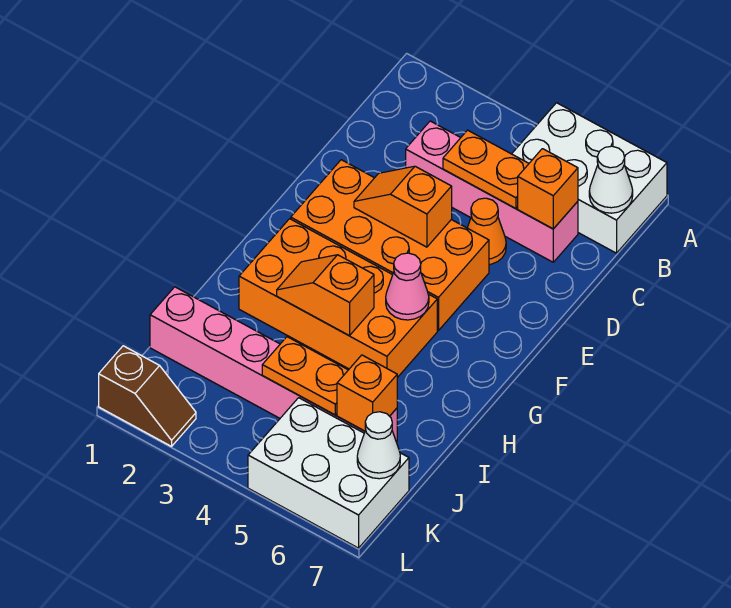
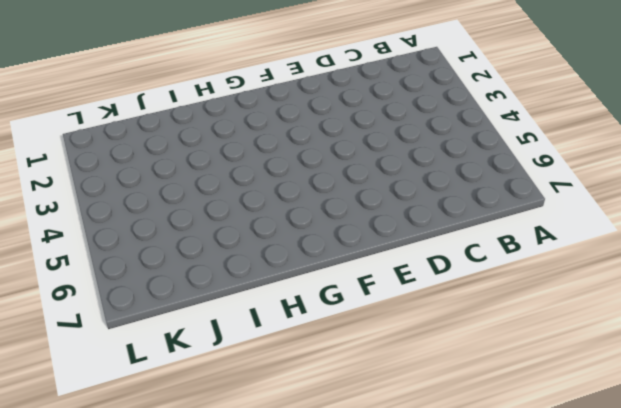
none -> white brick A5:B7 level 1
none -> pink brick C3:C6 level 1
none -> orange cone D5 level 1

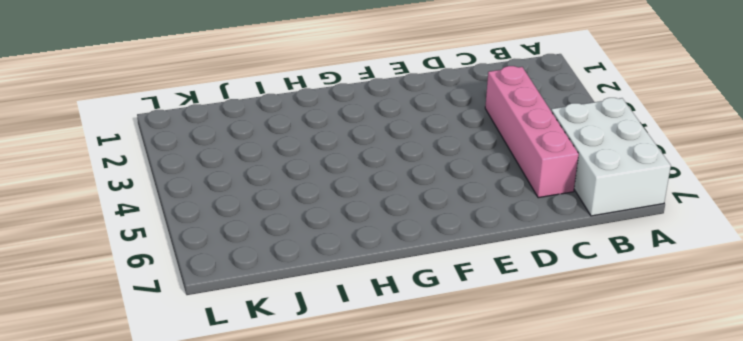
none -> orange cone D5 level 1
none -> orange brick E2:F5 level 1
none -> orange brick G2:H5 level 1

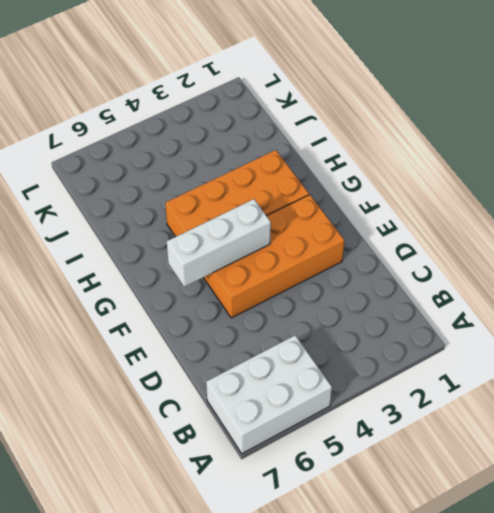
white brick F4:F6 level 2 -> none
none -> pink brick C3:C6 level 1
none -> orange cone D5 level 1
none -> pink brick J1:J6 level 1

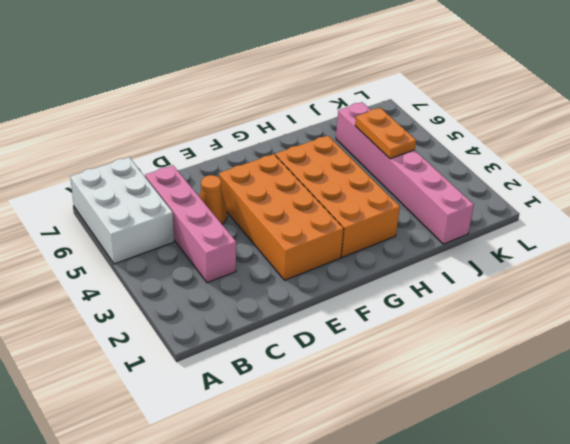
none -> white brick K5:L7 level 1
none -> brown slope L1:L2 level 1 top 1
none -> white cone B7 level 2

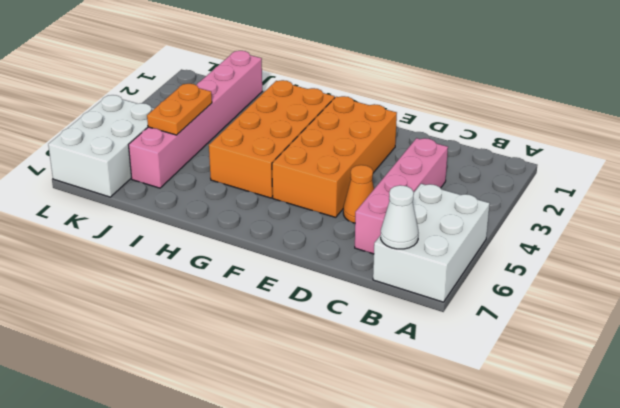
none -> brown slope L1:L2 level 1 top 1
none -> orange plate C4:C5 level 2
none -> orange brick C6 level 2

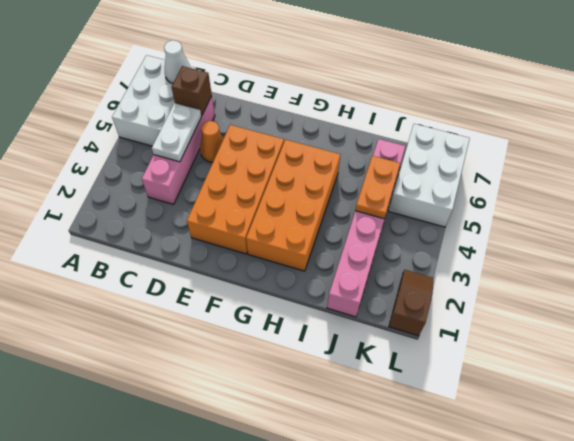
white plate C4:C5 level 2 -> orange plate C4:C5 level 2
brown brick C6 level 2 -> orange brick C6 level 2
none -> orange slope E3:E4 level 2 top 4
none -> pink cone G5 level 2
none -> orange slope H3:H4 level 2 top 4

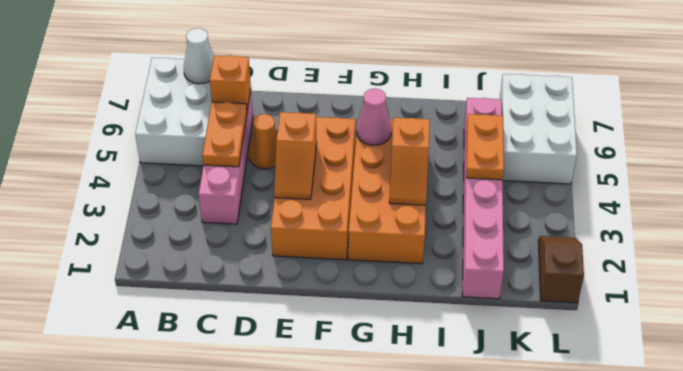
none -> orange brick J6 level 2
none -> white cone K7 level 2

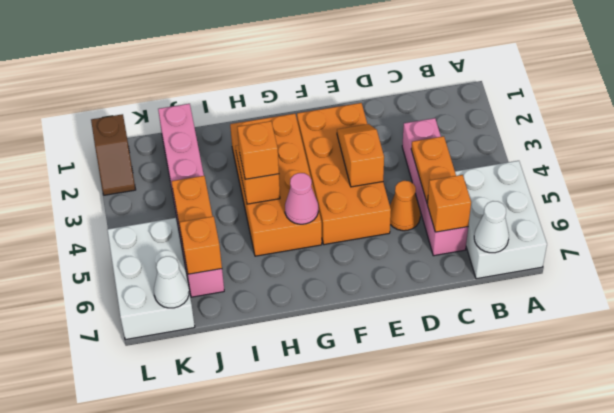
orange brick H4 level 3 -> none

